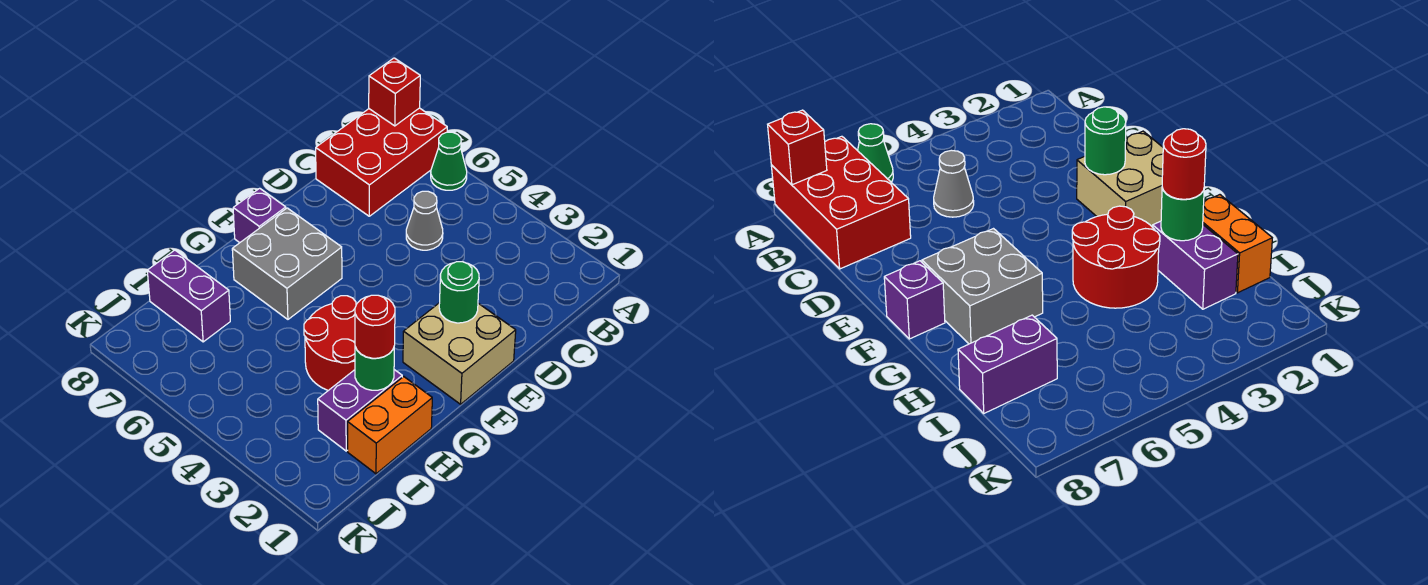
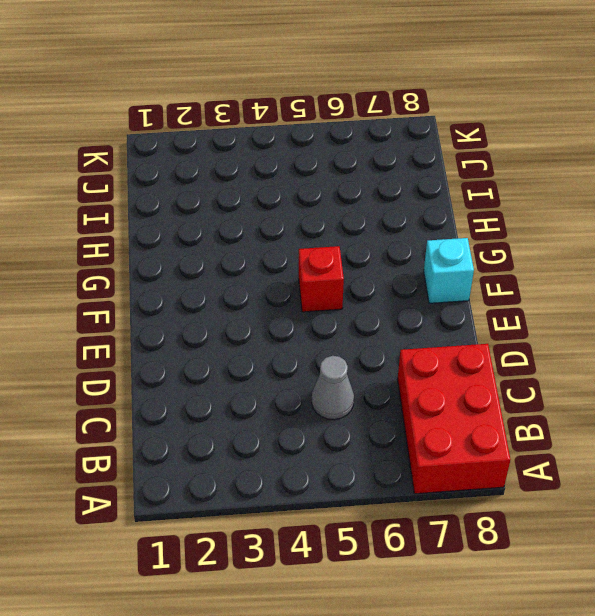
red brick F5 level 1 -> red brick A8 level 2
cyan brick F8 level 1 -> purple brick F8 level 1
none -> green cone A6 level 1
none -> tan brick E1:F2 level 1
none -> grey brick F6:G7 level 1

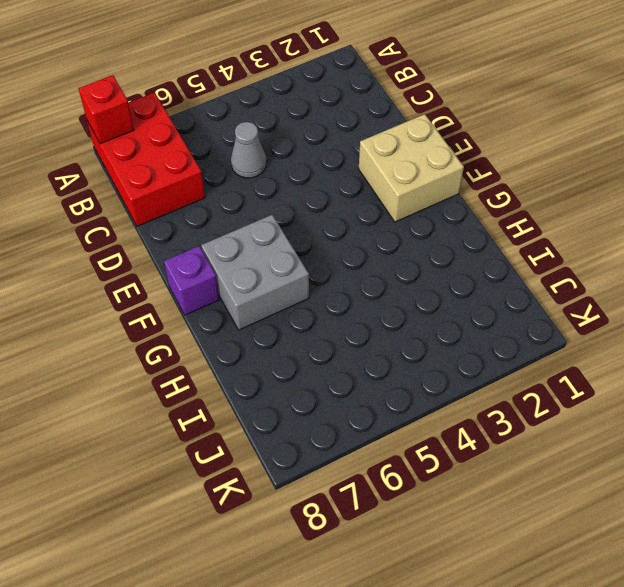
none -> green cone A6 level 1
none -> red round brick G3:H4 level 1
none -> orange brick H1:I1 level 1

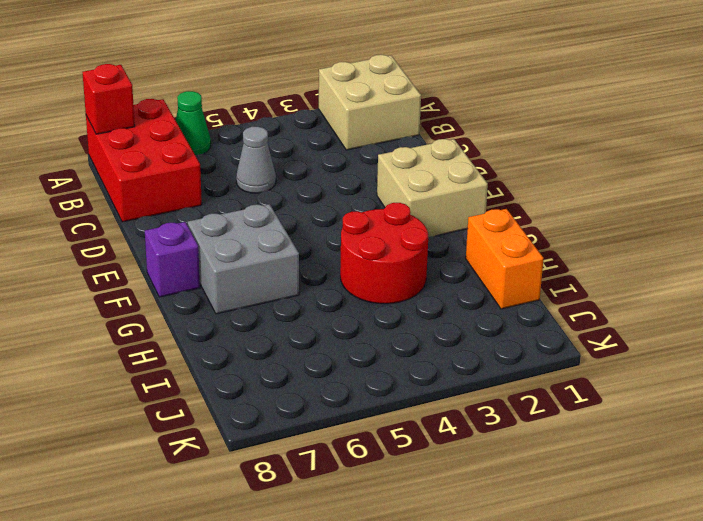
tan brick A1:B2 level 1 -> none
none -> purple brick H2:I2 level 1
none -> purple brick I7:I8 level 1
none -> green round brick E2 level 2

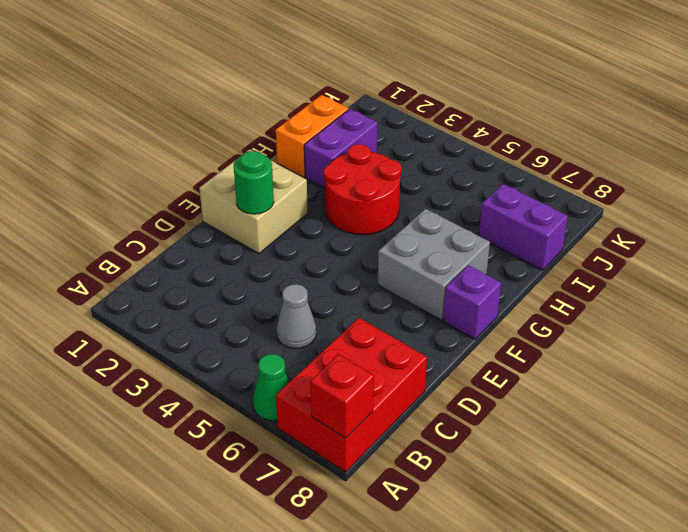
none -> green round brick H2 level 2
none -> red round brick H2 level 3

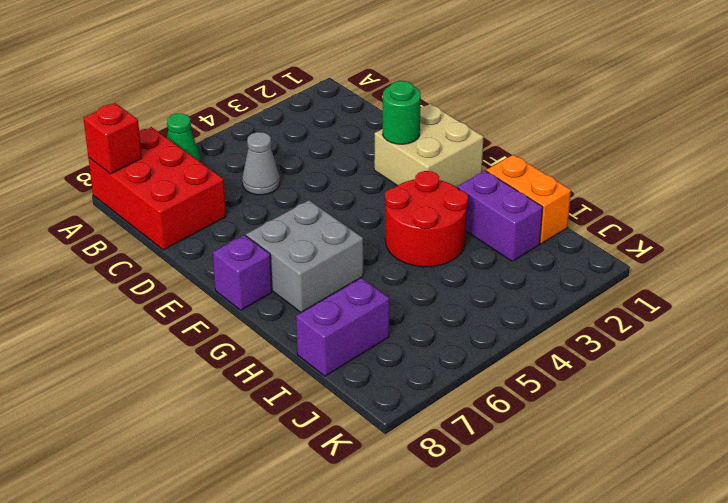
none -> green round brick H2 level 2
none -> red round brick H2 level 3

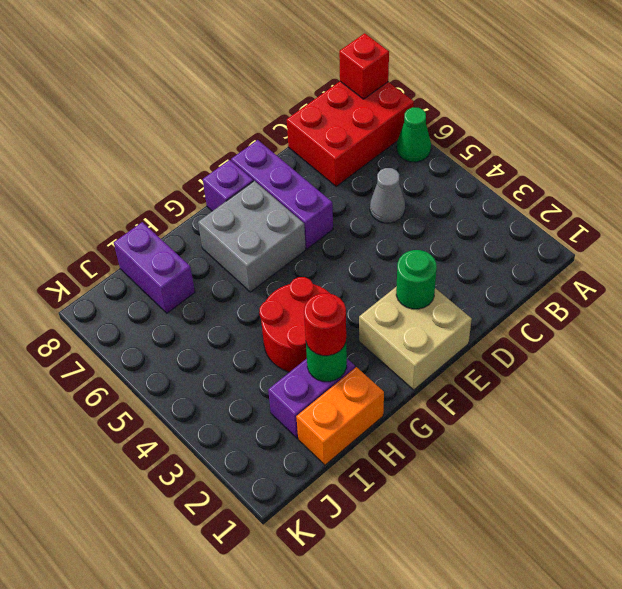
purple brick E6:E8 level 1 -> none

